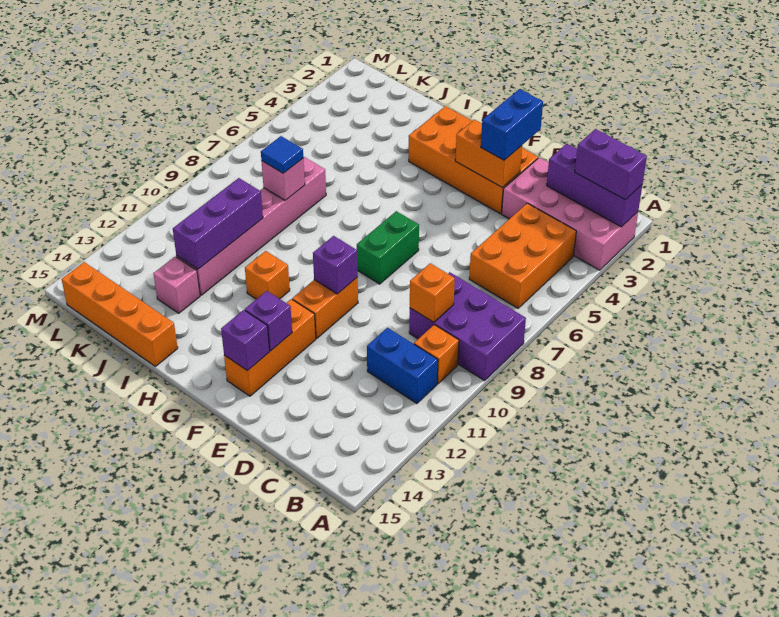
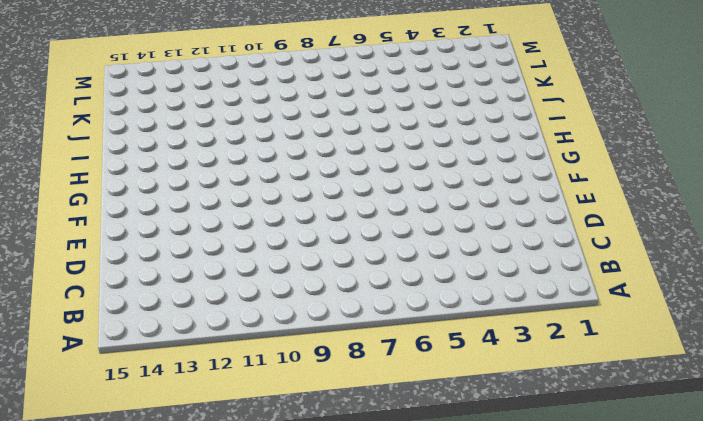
none -> pink brick A2:D3 level 1
none -> purple brick A8:C9 level 1
none -> orange brick B4:C6 level 1

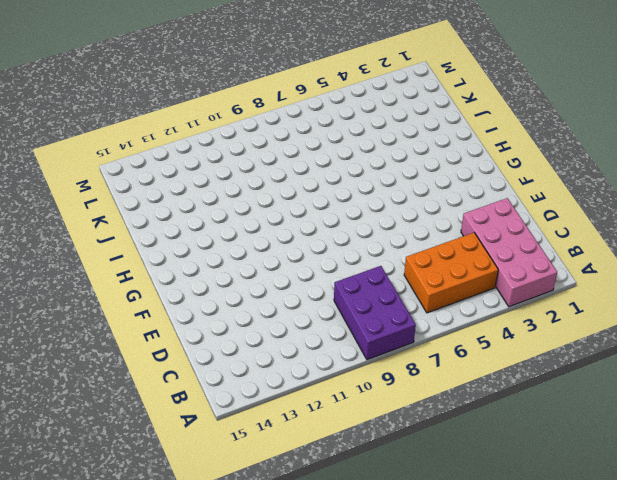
none -> orange brick B10 level 1
none -> blue brick B11:C11 level 1
none -> orange brick E2:H3 level 1

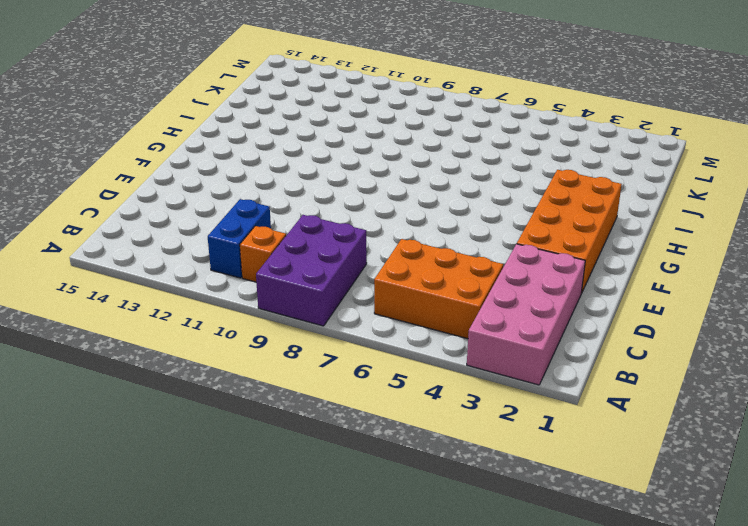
none -> green brick F7:F8 level 1
none -> orange brick F10:F11 level 1
none -> orange brick F12:F14 level 1

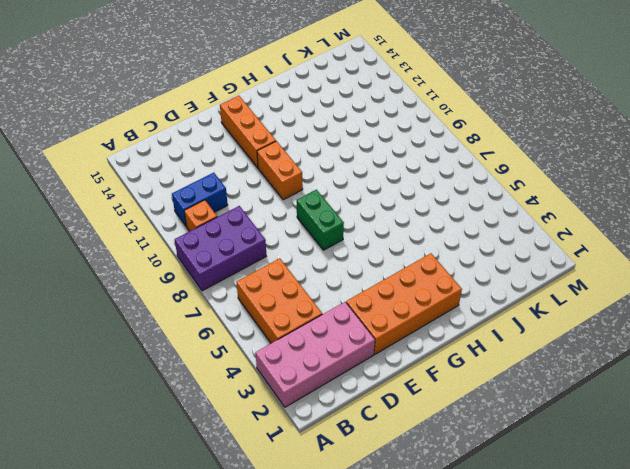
none -> orange brick H11 level 1
none -> orange brick I15:L15 level 1
none -> pink brick J7:J12 level 1

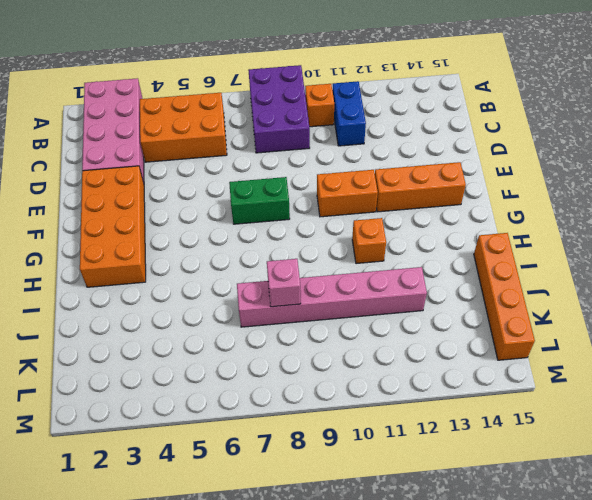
none -> pink brick J13 level 1
none -> purple brick A2:C2 level 2
none -> orange brick C9 level 2

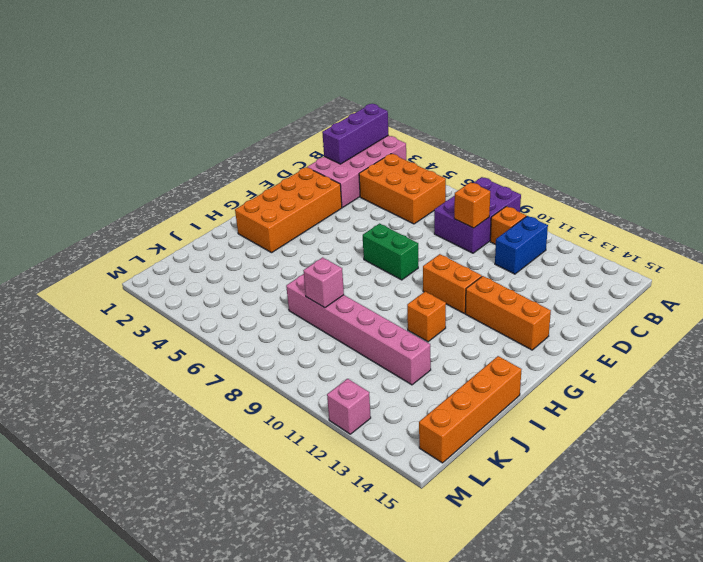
pink brick M12 level 1 -> pink brick J13 level 1
none -> orange brick E3:F3 level 2
none -> purple brick F10 level 2
none -> purple brick F13 level 2

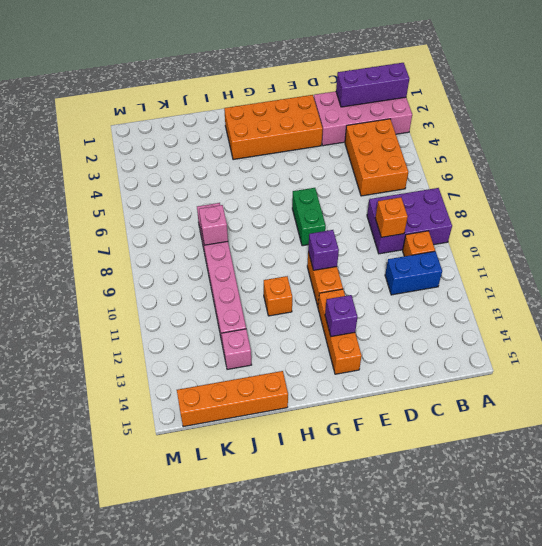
none -> orange brick E3:F3 level 2
none -> purple brick F14 level 2
none -> purple brick J10:J12 level 2

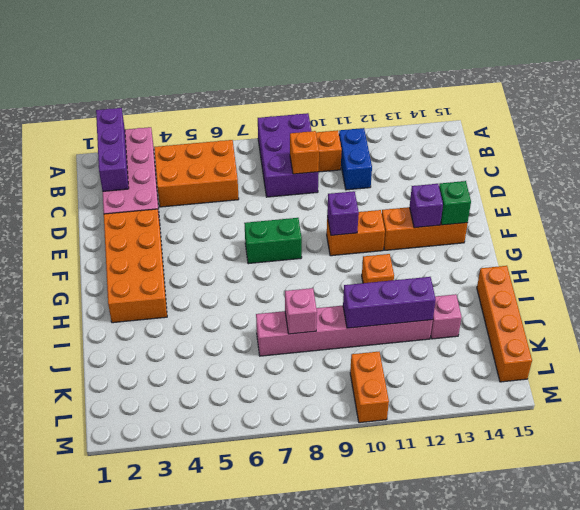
green brick F14 level 2 -> purple brick F14 level 2
orange brick L10:M10 level 1 -> orange brick E3:F3 level 2
none -> purple brick A2:B2 level 3
none -> blue brick E2:E3 level 3
none -> blue tile J8 level 3

